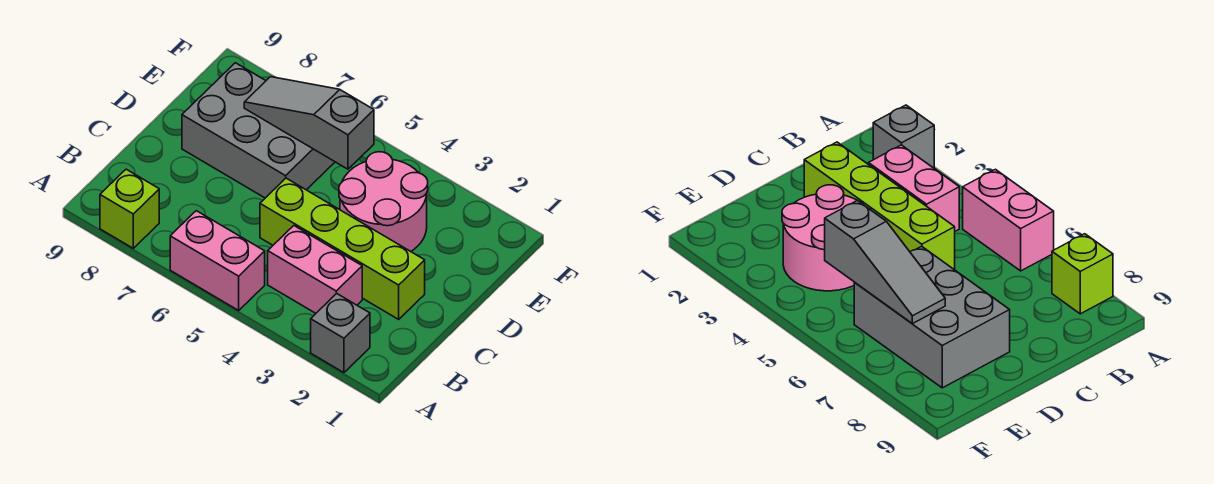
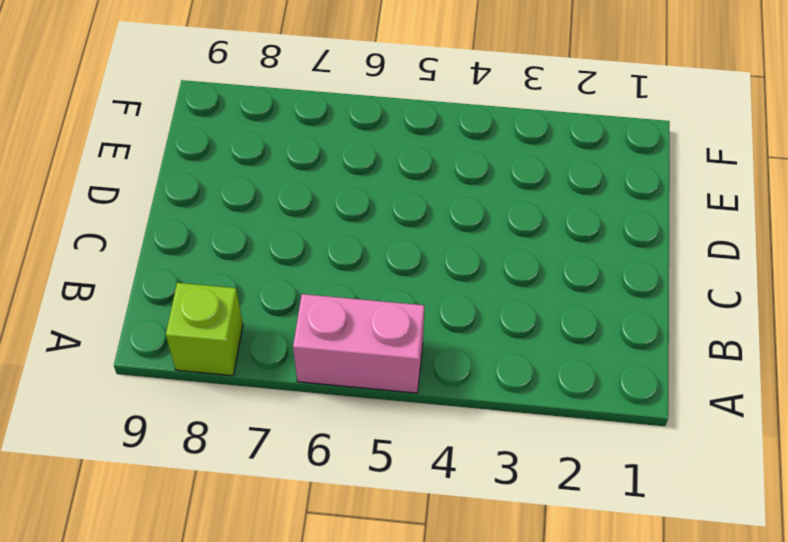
none -> grey brick A2 level 1
none -> pink brick B3:B4 level 1

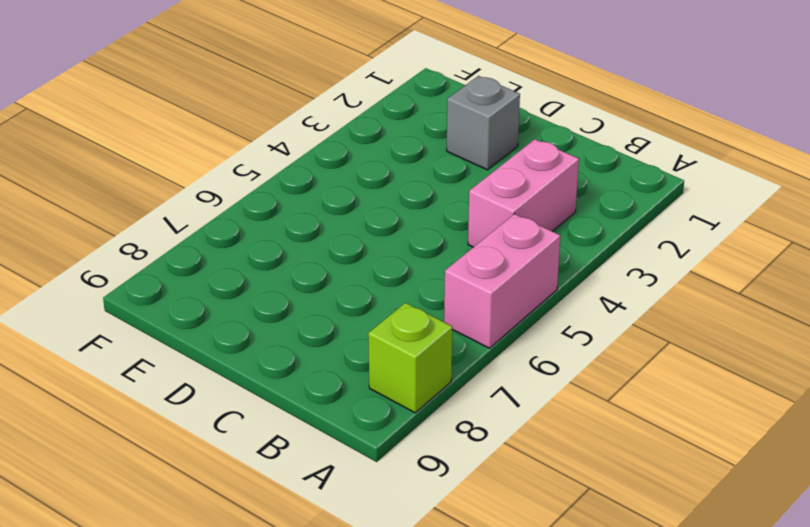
grey brick D2 level 1 -> grey brick A2 level 1
none -> lime brick C2:C5 level 1
none -> pink round brick D3:E4 level 1

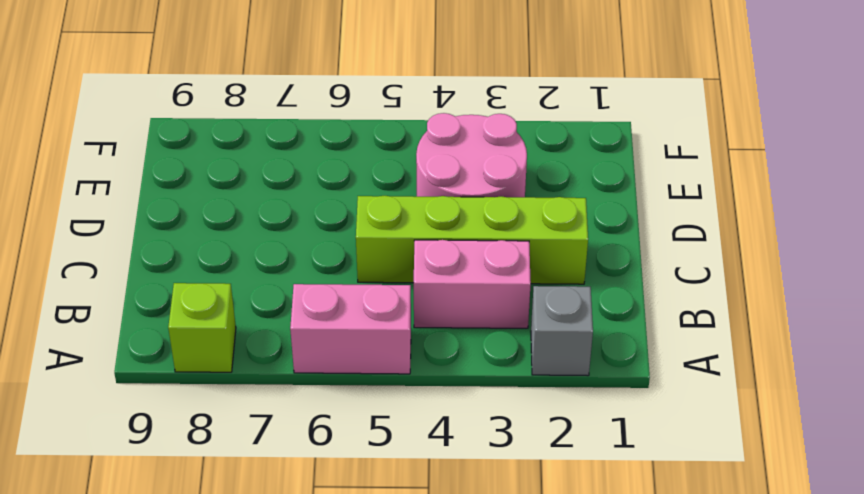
none -> grey brick D6:E8 level 1
none -> grey slope E5:E7 level 2 top 5

